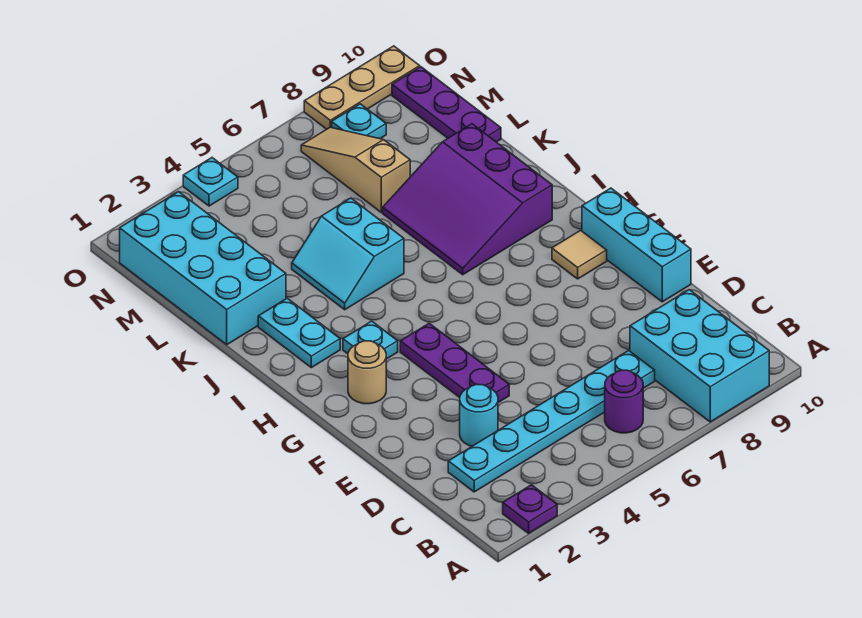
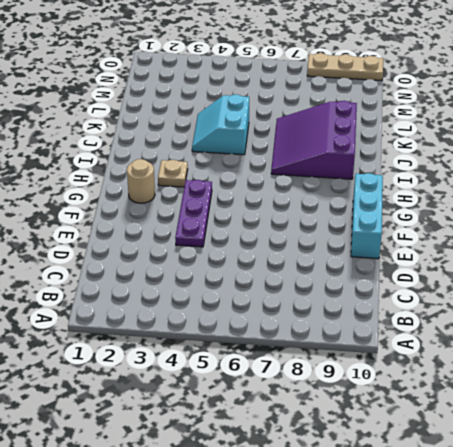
tan plate H3 level 1 -> cyan plate H3 level 1
none -> purple plate A2 level 1
none -> cyan brick A8:C9 level 1
none -> purple round brick B6 level 1

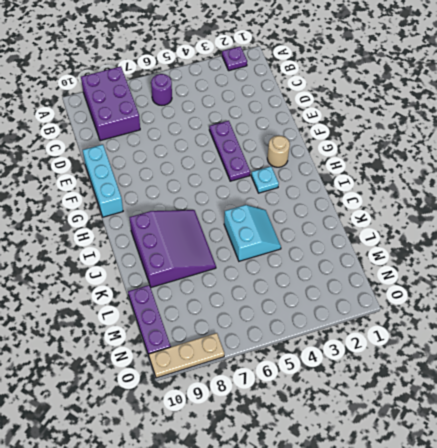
purple brick A8:C9 level 1 -> cyan brick A8:C9 level 1
none -> cyan plate C2:C7 level 1
none -> cyan round brick D3 level 1
none -> tan tile G9 level 1

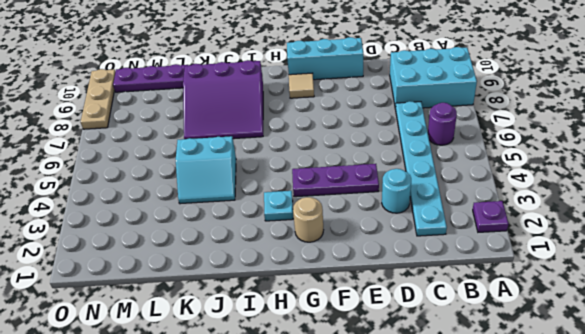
none -> cyan plate I2:J2 level 1
none -> cyan brick K1:N2 level 1
none -> tan slope L7:N7 level 1 top L

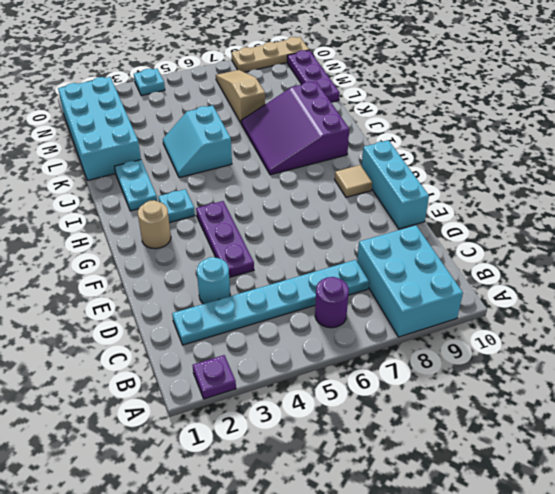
none -> cyan plate N8 level 1

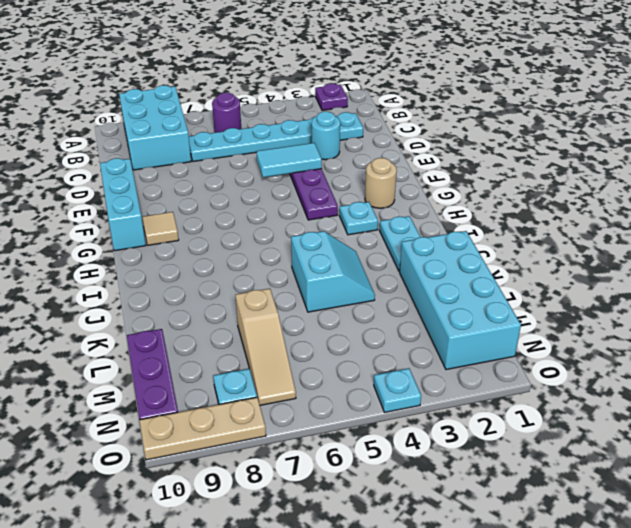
cyan tile E4:E5 level 2 -> none
none -> purple slope I7:K9 level 1 top 9

